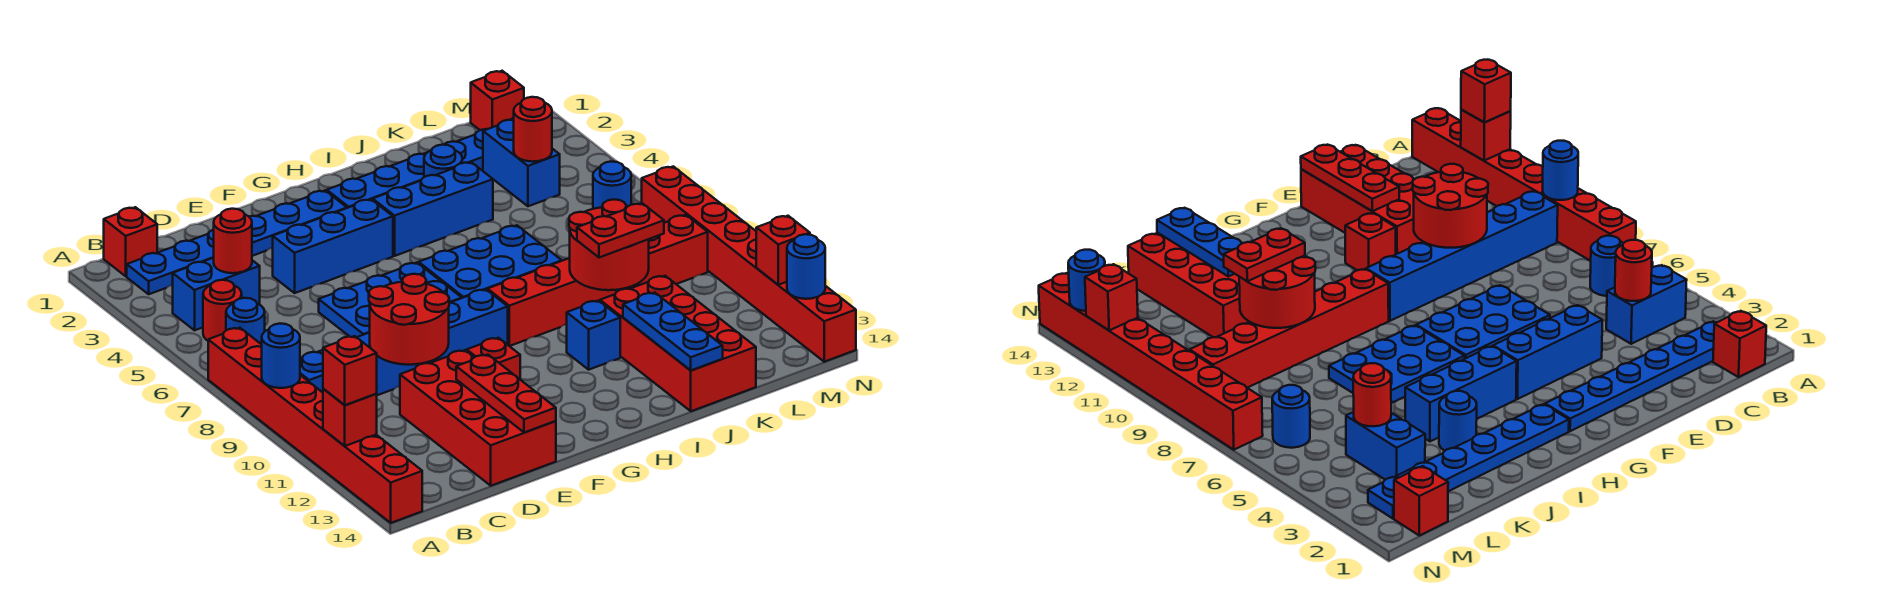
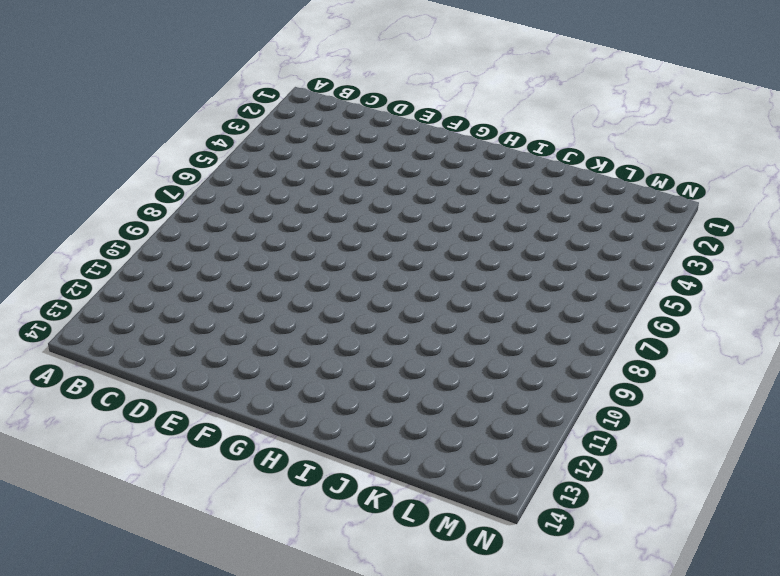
none -> red brick A7:A14 level 1
none -> red brick B1 level 1
none -> blue plate B2:G2 level 1
none -> blue brick B4:C4 level 1

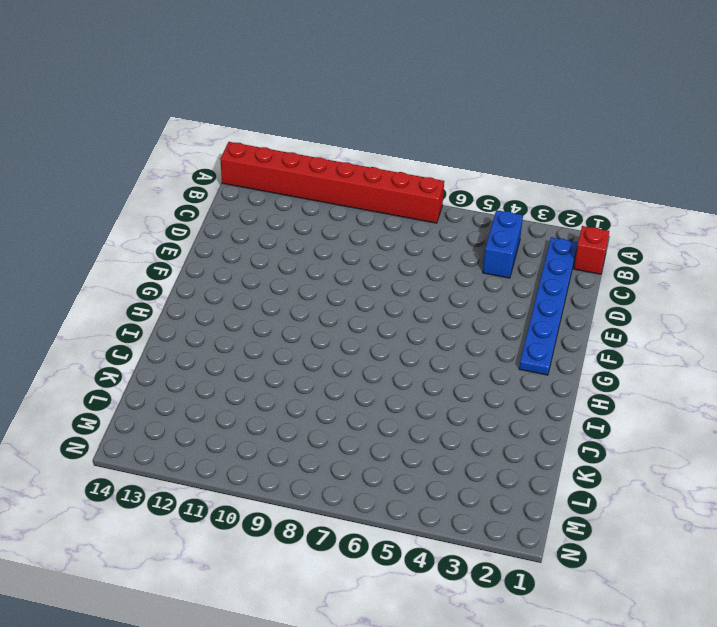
none -> red round brick B5 level 1
none -> blue round brick B6 level 1
none -> blue brick B9:G9 level 1
none -> red brick D11:E14 level 1

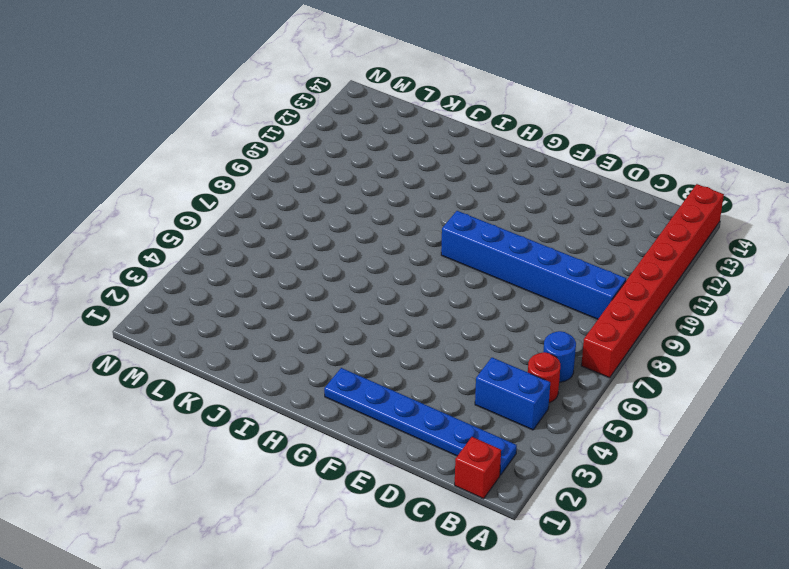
none -> red brick D11:E14 level 1
none -> blue brick E4:G4 level 1
none -> blue plate E6:G7 level 1
none -> red brick F11 level 1

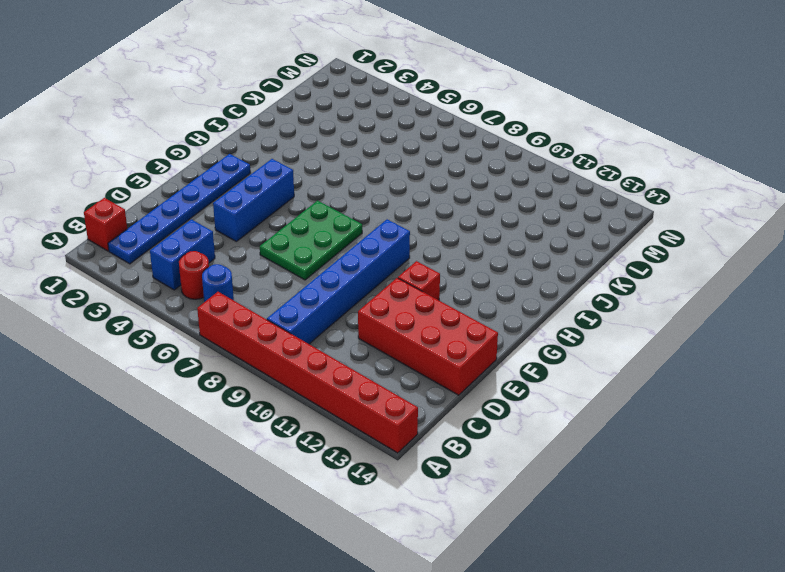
green plate E6:G7 level 1 -> blue plate E6:G7 level 1
none -> blue plate H2:M2 level 1
none -> blue brick H4:J4 level 1
none -> blue plate H6:J7 level 1
none -> red brick H9:M9 level 1

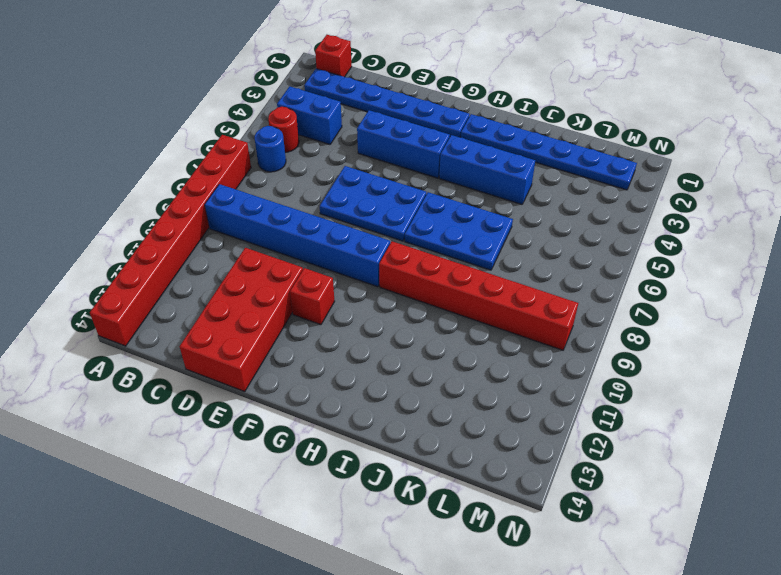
none -> blue brick I11 level 1
none -> blue round brick J3 level 1
none -> red brick J11:K14 level 1
none -> blue brick L3:L4 level 1

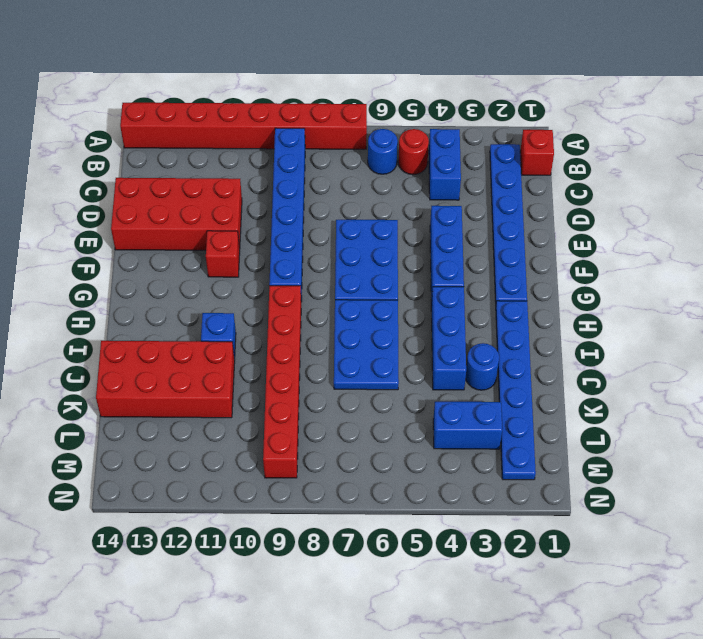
none -> red brick M1 level 1
none -> blue round brick M6 level 1
none -> red brick N7:N14 level 1
none -> blue round brick A9 level 2

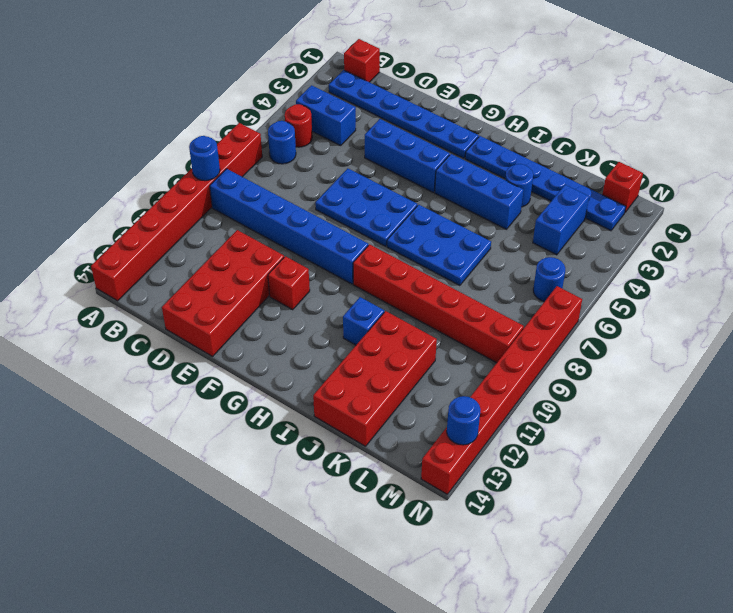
none -> red brick A12 level 2
none -> red round brick C4 level 2
none -> red round brick D9:E10 level 2
none -> red plate E12:E14 level 2

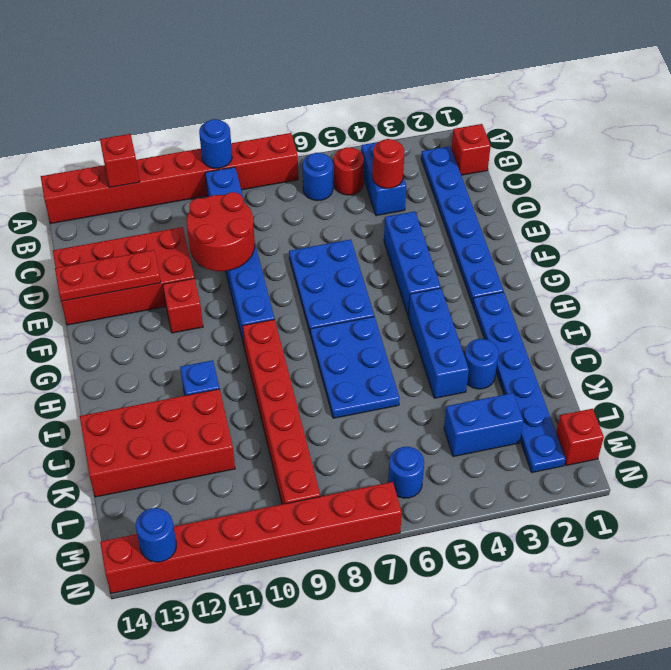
none -> red round brick J9:K10 level 2
none -> blue plate J12:J14 level 2
none -> red round brick L4 level 2
none -> red brick N12 level 2

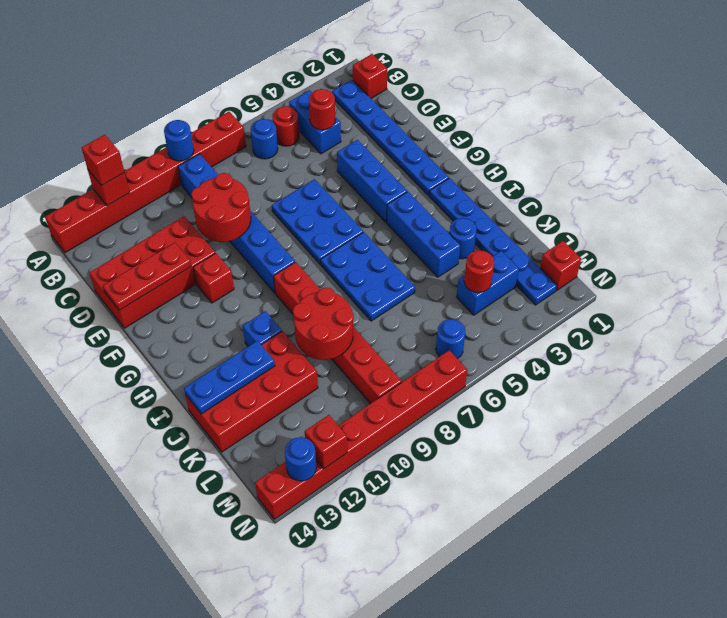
none -> red plate J10:K10 level 3

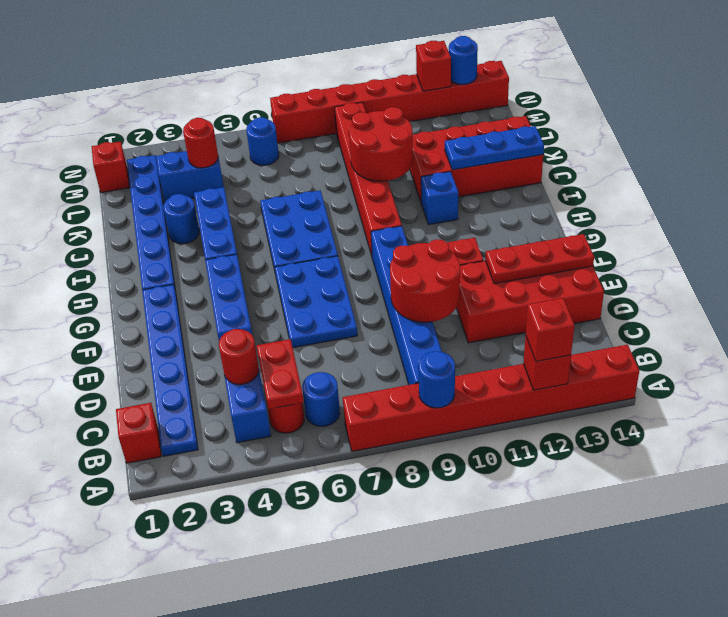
red plate B5:C5 level 2 -> red plate J10:K10 level 3

